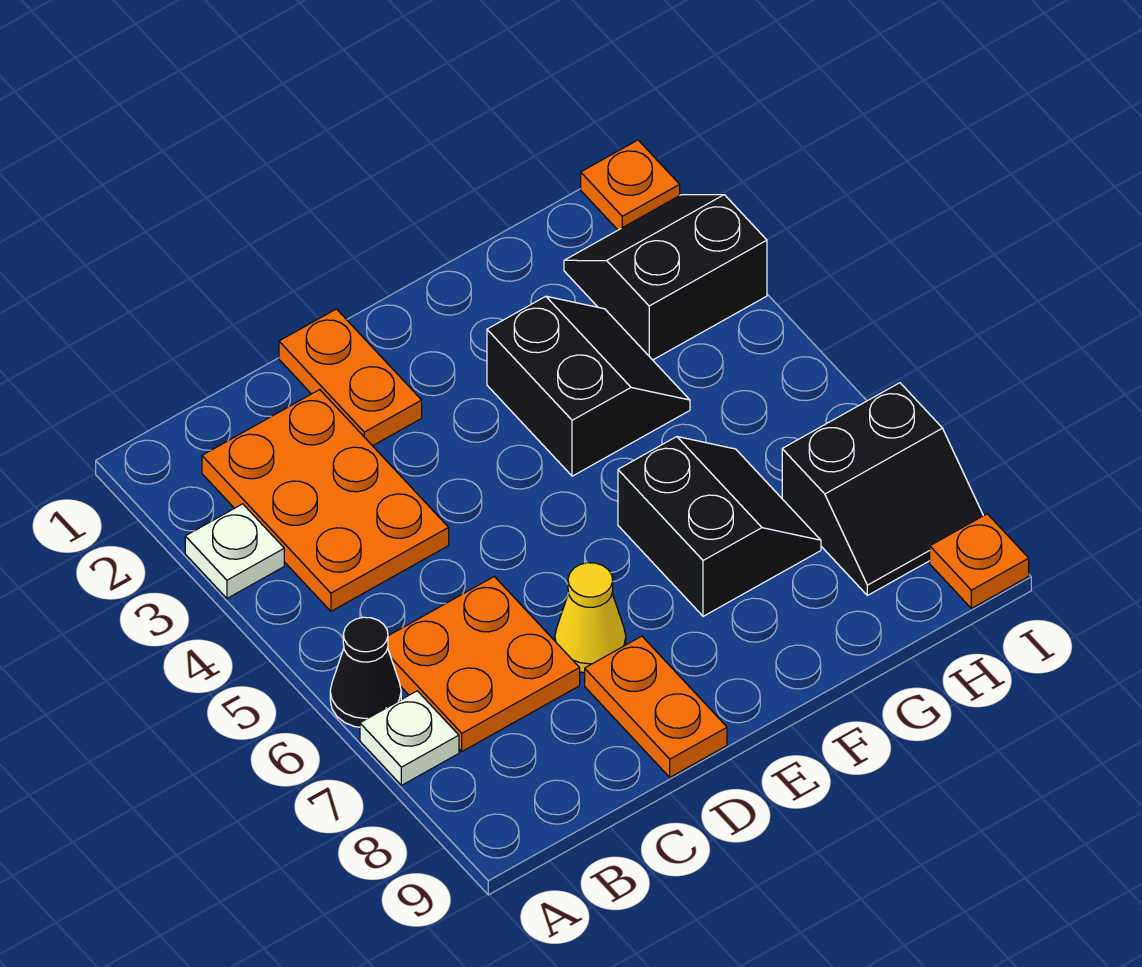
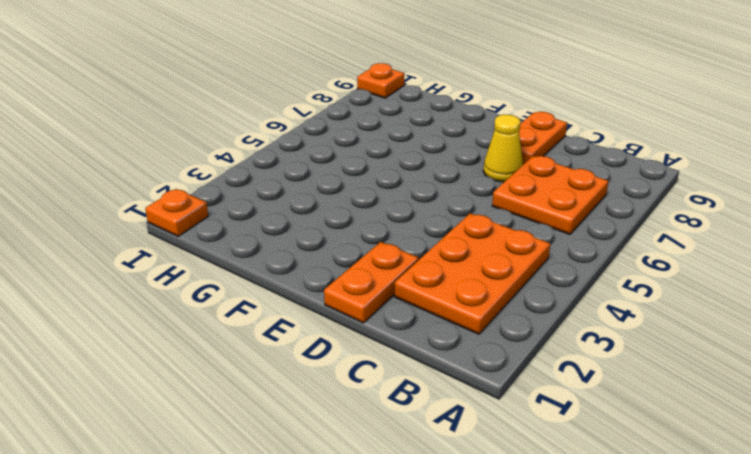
none -> white plate A3 level 1
none -> black cone A6 level 1
none -> white plate A7 level 1

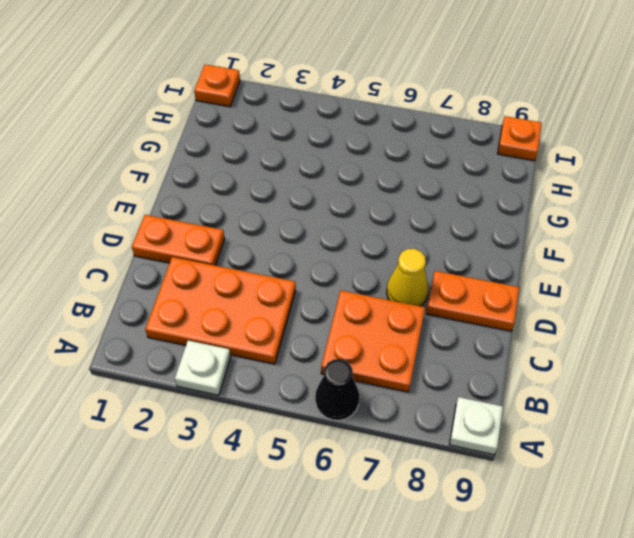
white plate A9 level 1 -> white plate A7 level 1
none -> black slope F3:G4 level 1 top F
none -> black slope F6:G7 level 1 top F
none -> black slope H2:I3 level 1 top 3

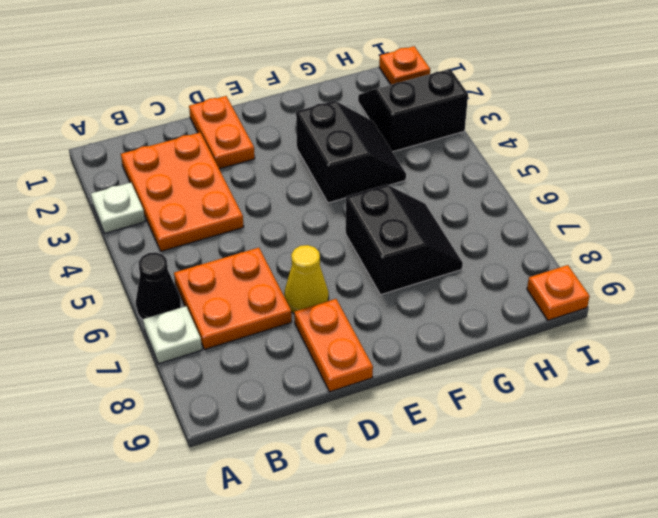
none -> black slope H7:I8 level 1 top 7

